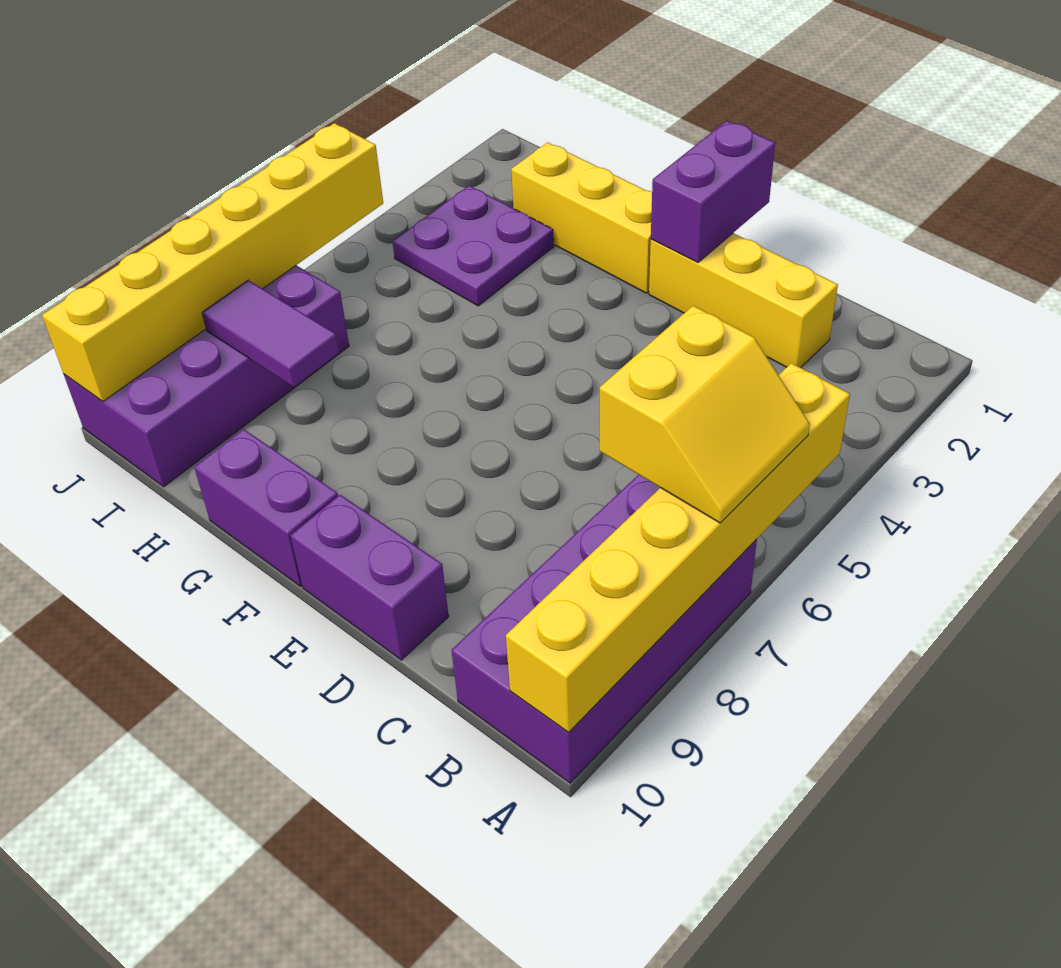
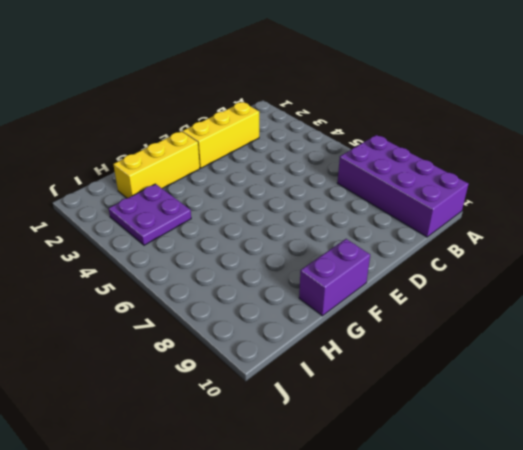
none -> purple brick D10:E10 level 1
none -> purple brick I7:J10 level 1
none -> yellow brick A5:A10 level 2

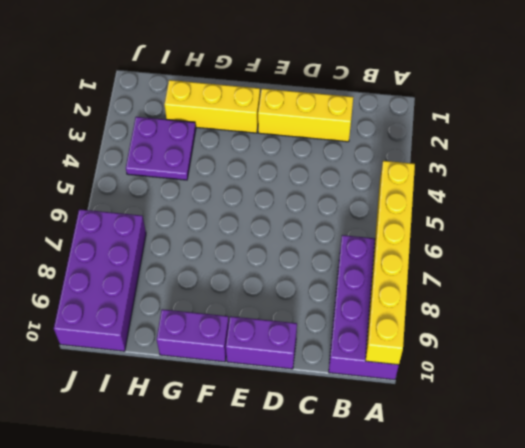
none -> purple brick E1:E2 level 2
none -> purple tile H8:I8 level 2
none -> yellow brick J5:J10 level 2

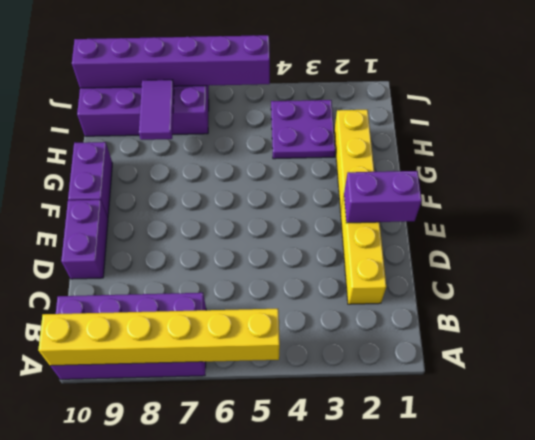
purple brick J5:J10 level 2 -> yellow brick J5:J10 level 2
none -> yellow slope A6:B7 level 3 top B

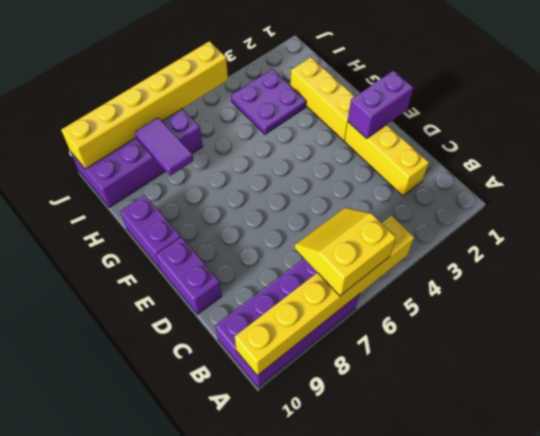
yellow slope A6:B7 level 3 top A -> yellow slope A6:B7 level 3 top B

